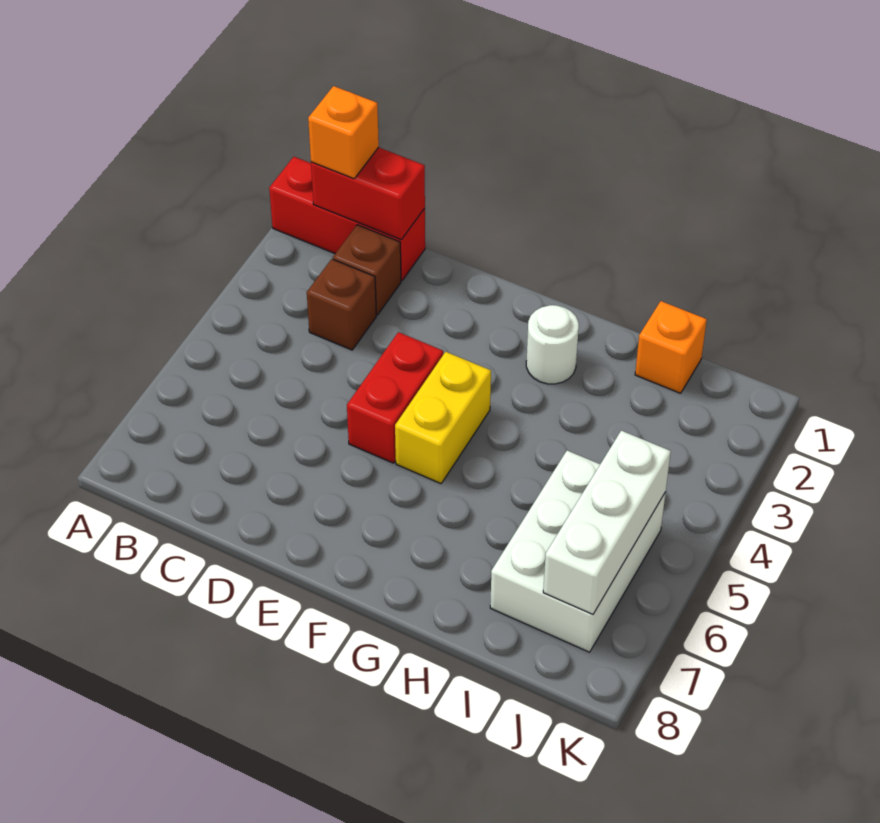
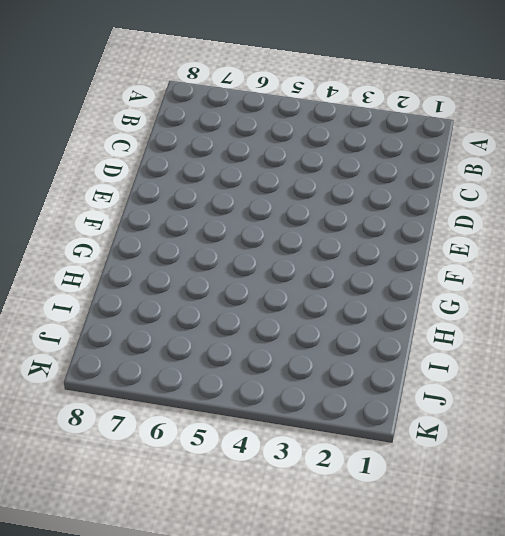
none -> red brick A1:C1 level 1
none -> brown brick C2 level 1

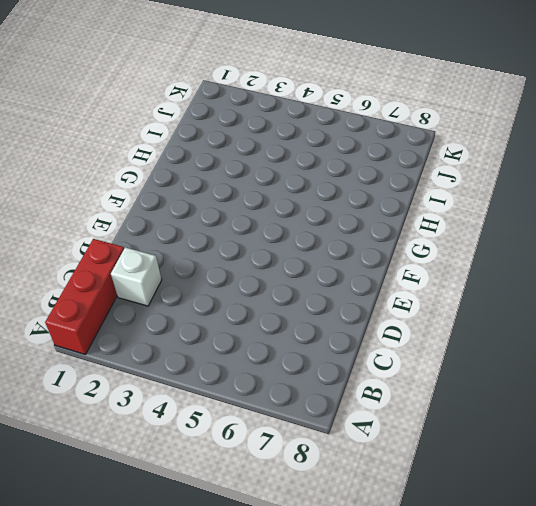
white brick C2 level 1 -> brown brick C2 level 1
none -> brown brick C3 level 1
none -> red brick E4:E5 level 1

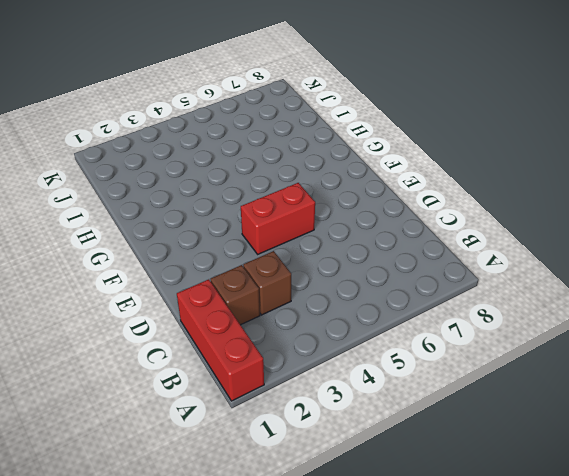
none -> yellow brick F4:F5 level 1
none -> white round brick G2 level 1

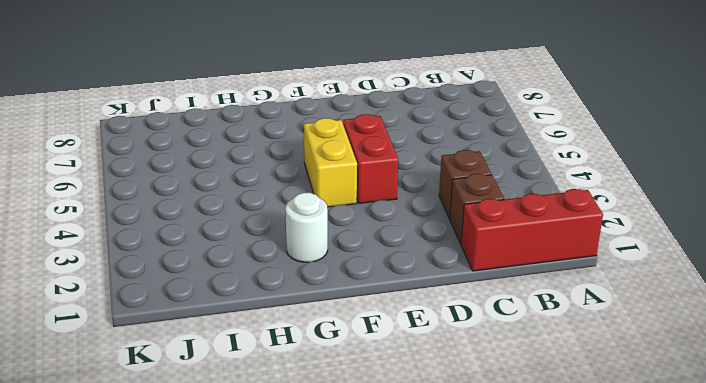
none -> orange brick I1 level 1
none -> white brick I5:J7 level 1

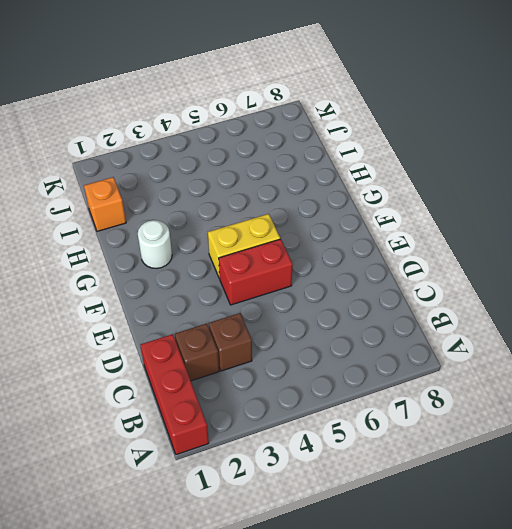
none -> white brick I5:J7 level 1
none -> red brick B1:C1 level 2

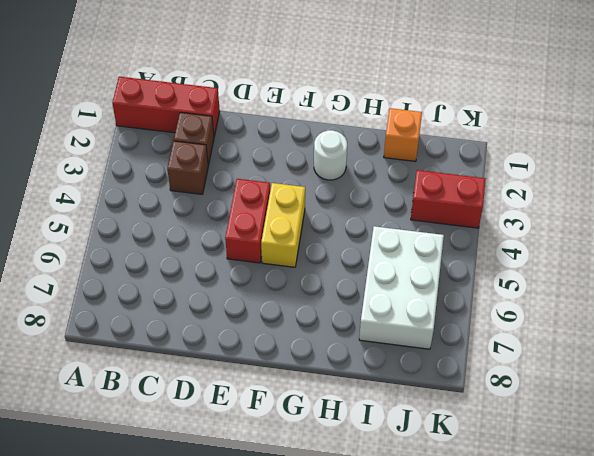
red brick J3:K3 level 1 -> red brick B1:C1 level 2
none -> white brick J5:J7 level 2
none -> orange brick B1 level 3

